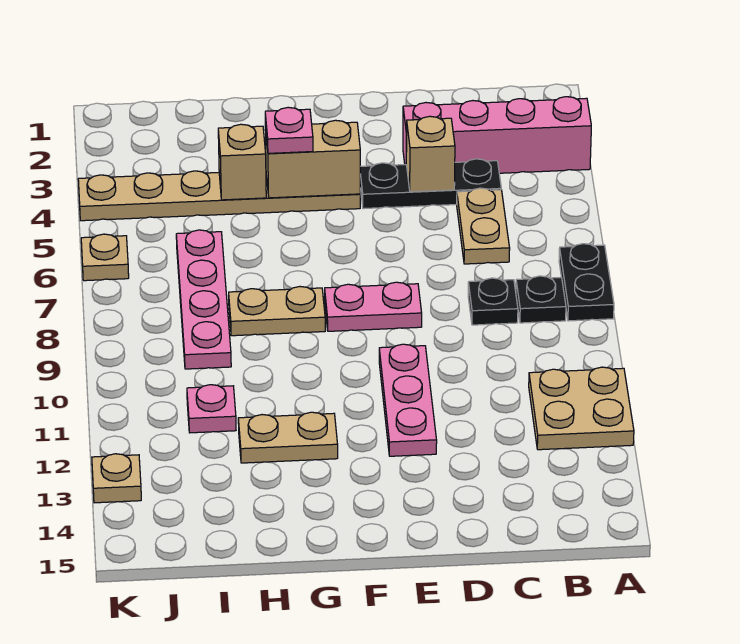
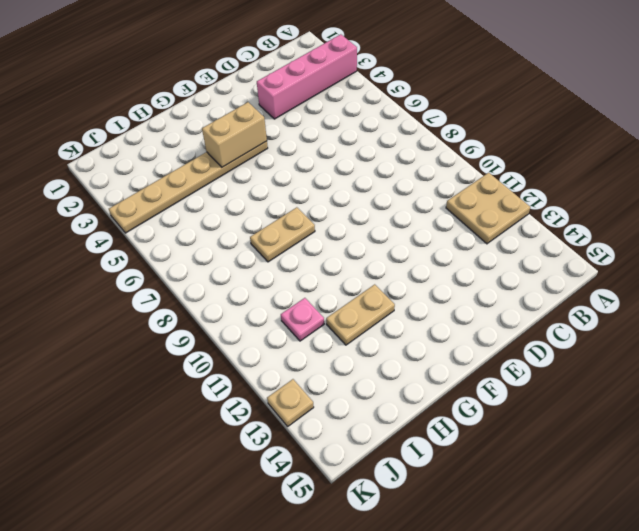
none -> black plate A7:A8 level 1
none -> black plate B8 level 1
none -> black plate C4:E4 level 1

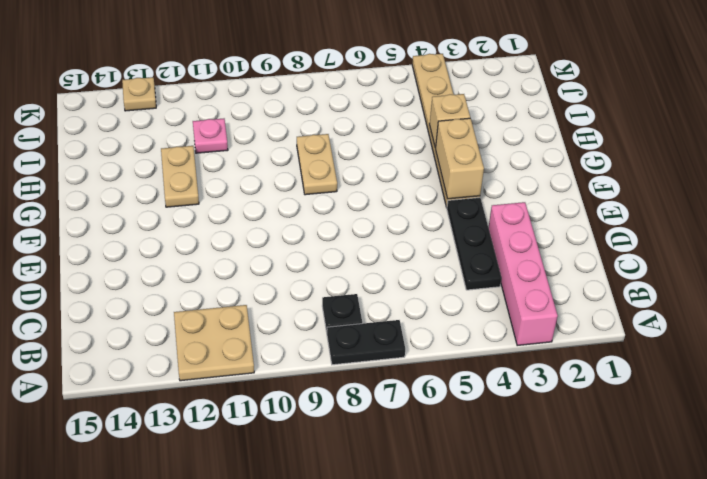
none -> tan plate C5:C6 level 1
none -> black plate C8 level 1
none -> pink plate E8:F8 level 1

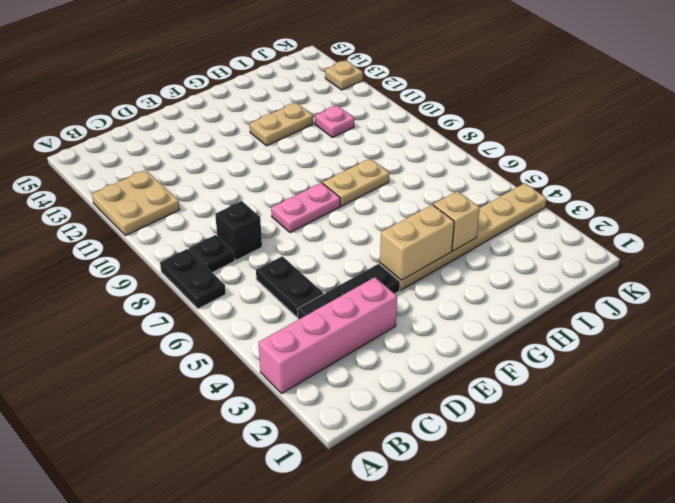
black plate C5:C6 level 1 -> tan plate C5:C6 level 1
black brick C8 level 1 -> black plate C8 level 1
none -> pink plate E10:E12 level 1
none -> pink plate I6:I9 level 1
none -> tan plate K6 level 1

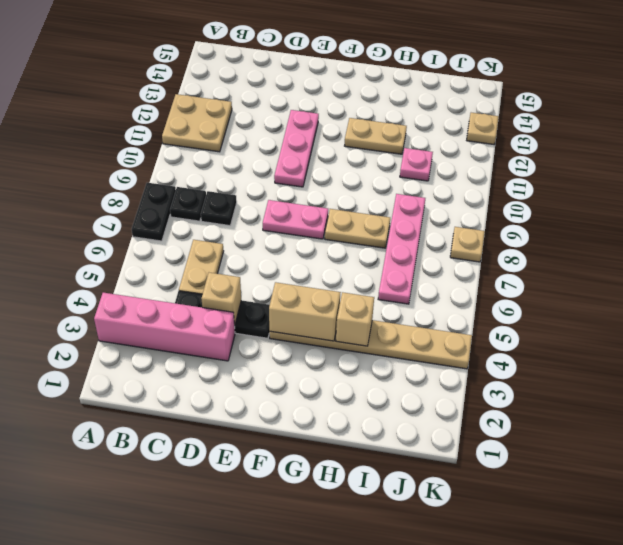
tan plate K8 level 1 -> tan plate K6 level 1
none -> pink plate G4 level 3

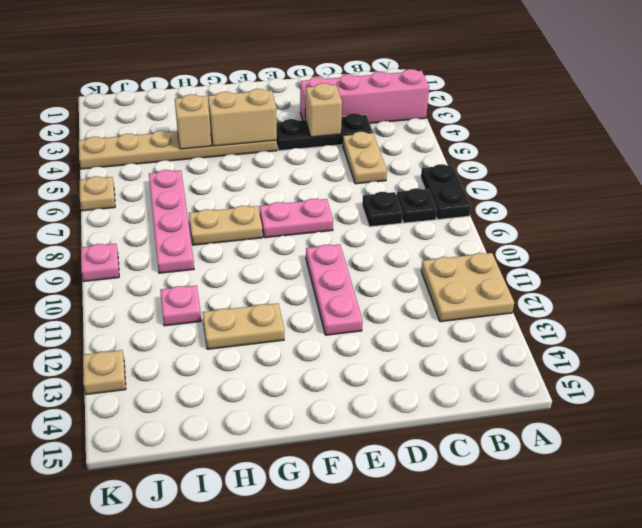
pink plate K9 level 1 -> pink plate G4 level 3

